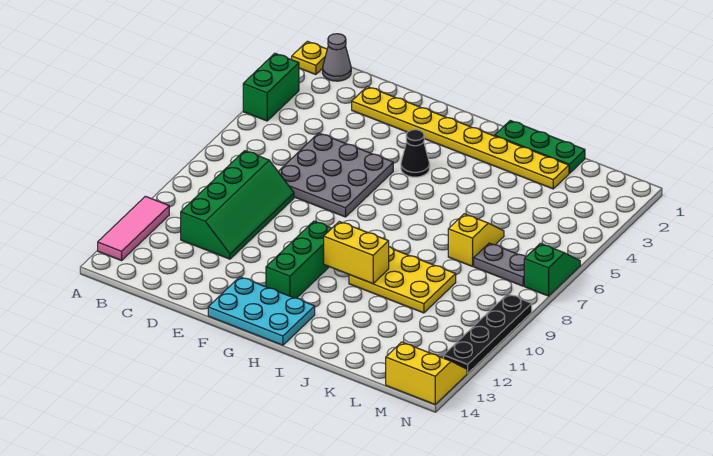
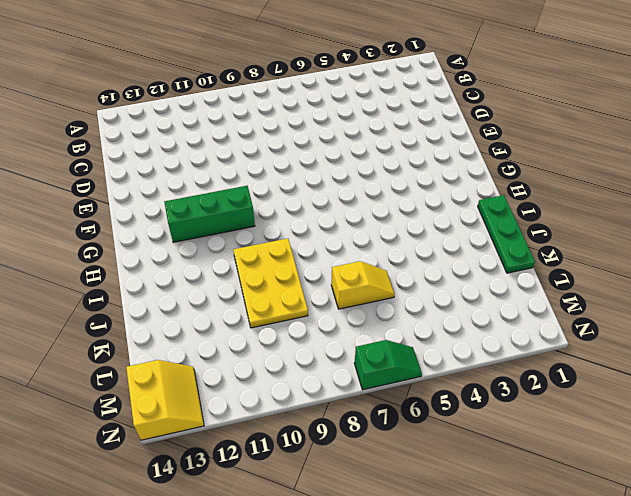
none -> yellow plate A1 level 1
none -> green brick A3:A4 level 1
none -> pink tile A11:A13 level 1

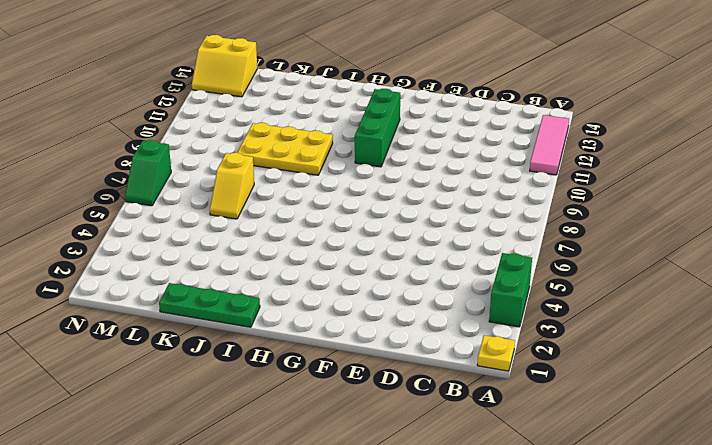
none -> grey cone B1 level 1
none -> green slope C8:D11 level 1 top C
none -> yellow plate D2:K2 level 1

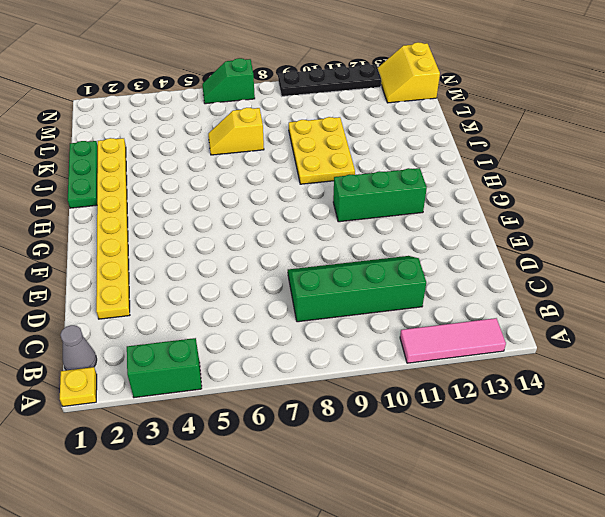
none -> grey plate D5:F7 level 1
none -> cyan plate F13:H14 level 1
none -> black cone G4 level 1

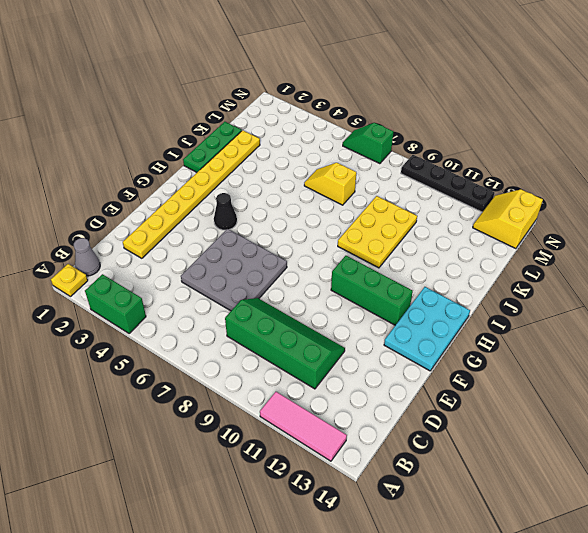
none -> grey plate L7:M7 level 1
none -> yellow brick H10:I10 level 2

